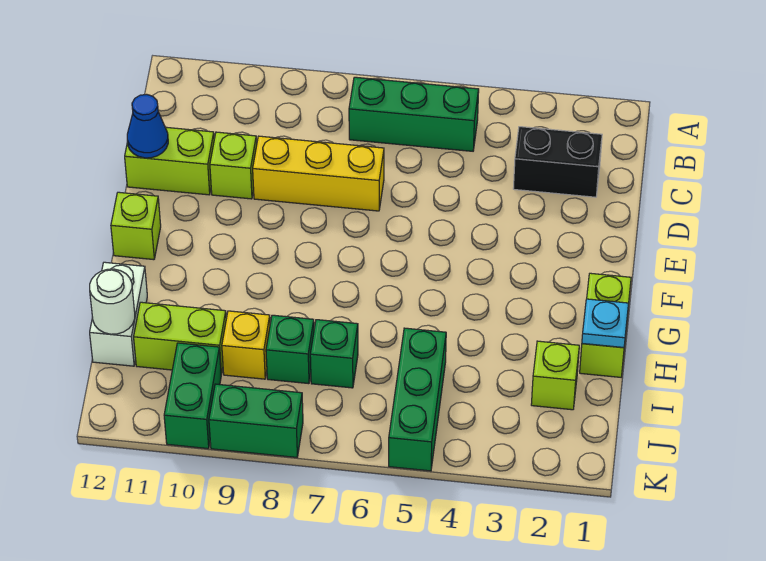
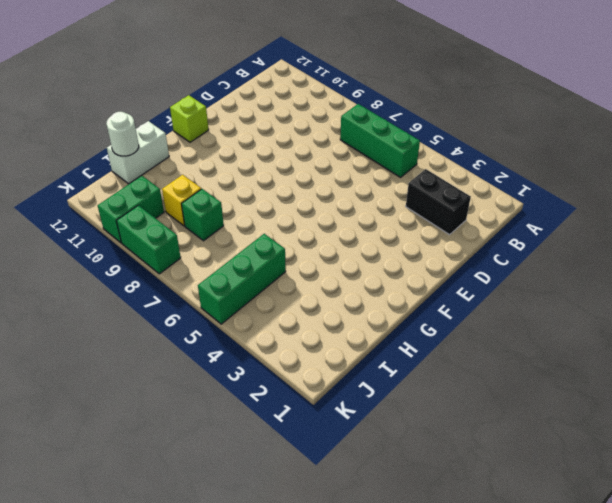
none -> yellow brick D7:D9 level 1
none -> lime brick D10 level 1
none -> lime brick D11:D12 level 1

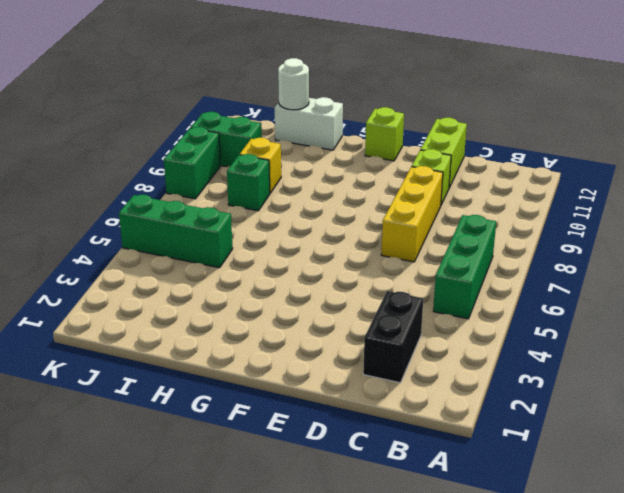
none -> lime brick G1:H1 level 1
none -> lime brick I2 level 1
none -> green brick I7 level 1

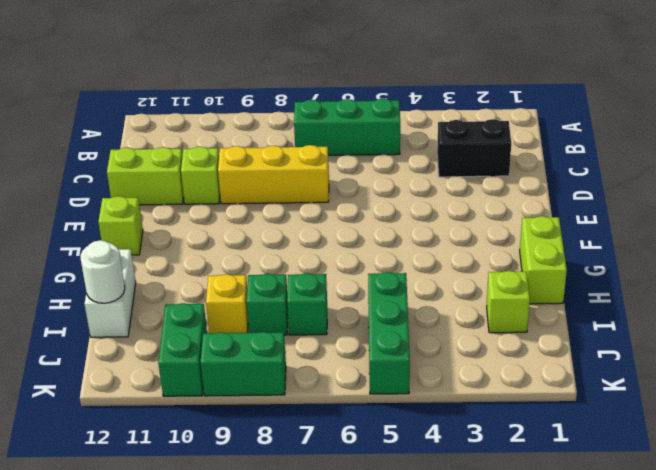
none -> lime brick I10:I11 level 1
none -> blue cone D12 level 2
none -> cyan plate H1 level 2

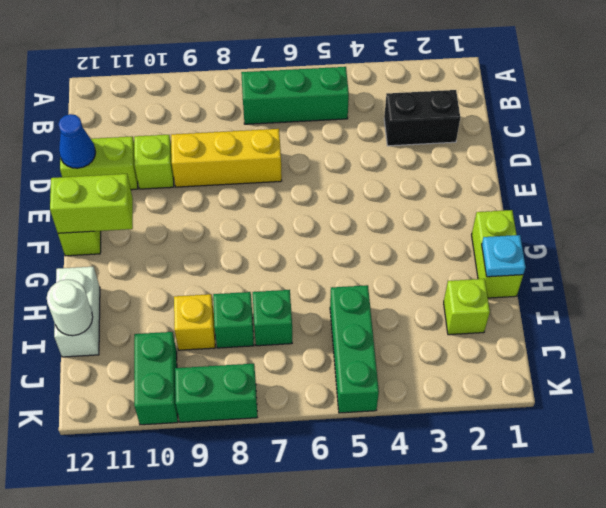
lime brick F11:F12 level 2 -> lime brick I10:I11 level 1

